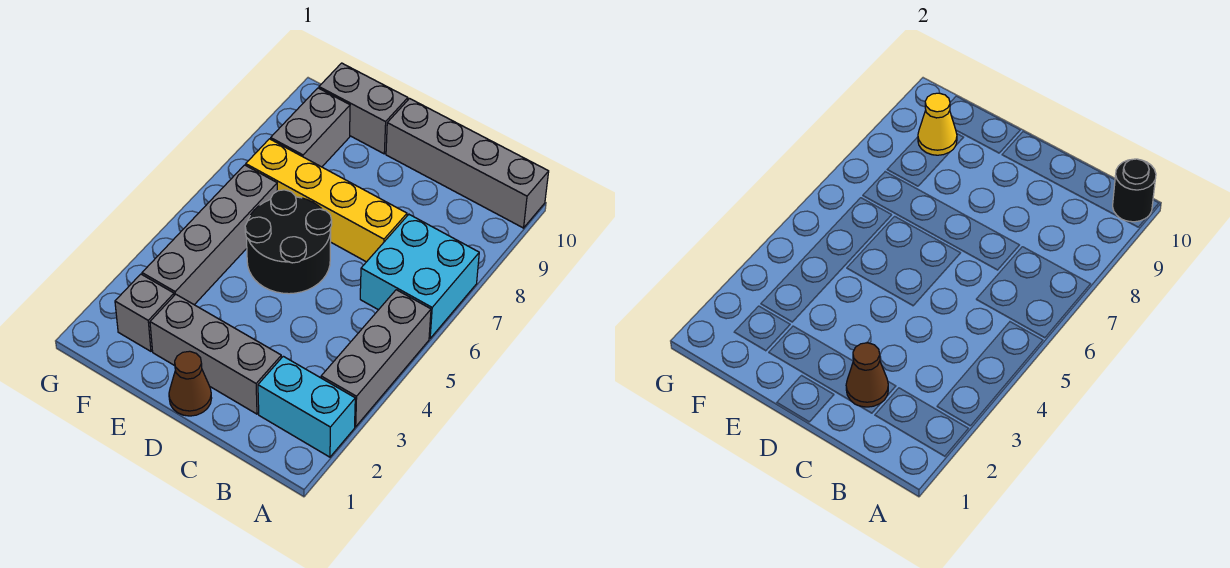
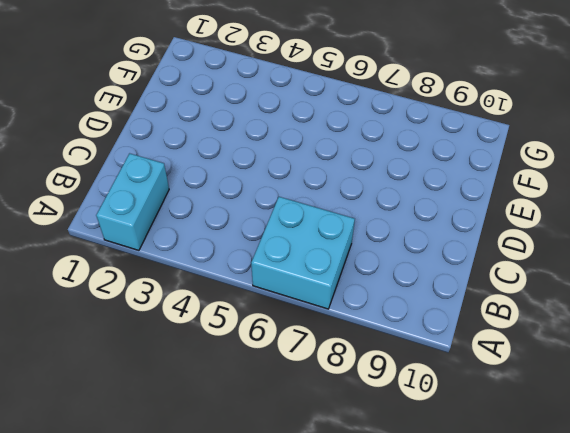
none -> grey brick A3:A5 level 1
none -> grey brick A10:D10 level 1
none -> grey brick C2:E2 level 1

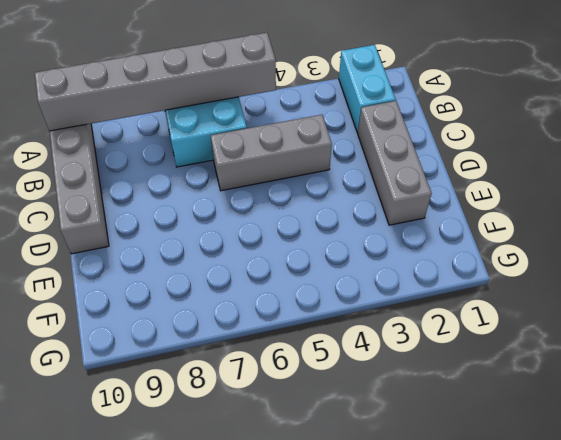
grey brick A5:A10 level 2 -> black round brick A10 level 2
grey brick C4:C6 level 1 -> grey brick A3:A5 level 1
none -> yellow brick C7:F7 level 1
none -> brown cone D1 level 1
none -> black round brick D5:E6 level 1

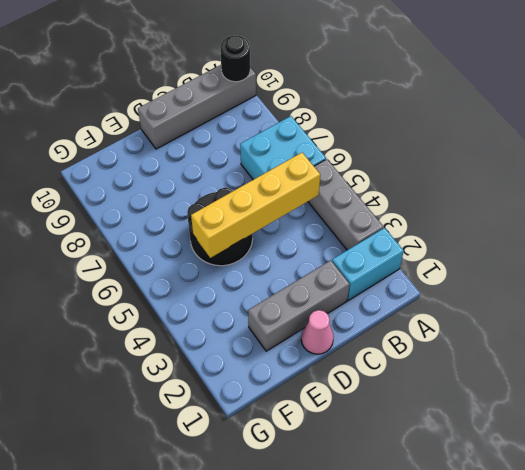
yellow brick B5:E5 level 2 -> yellow brick C7:F7 level 1
pink cone D1 level 1 -> brown cone D1 level 1
none -> grey brick E10:F10 level 1
none -> grey brick F2 level 1
none -> grey brick F3:F6 level 1

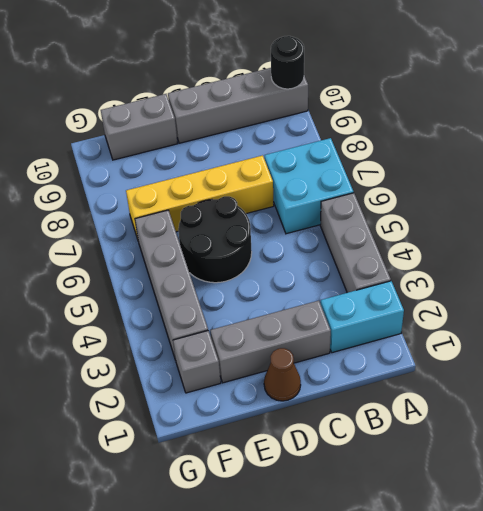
none -> grey brick F8:F9 level 1
none -> brown cone C2 level 2
none -> yellow cone F9 level 2

